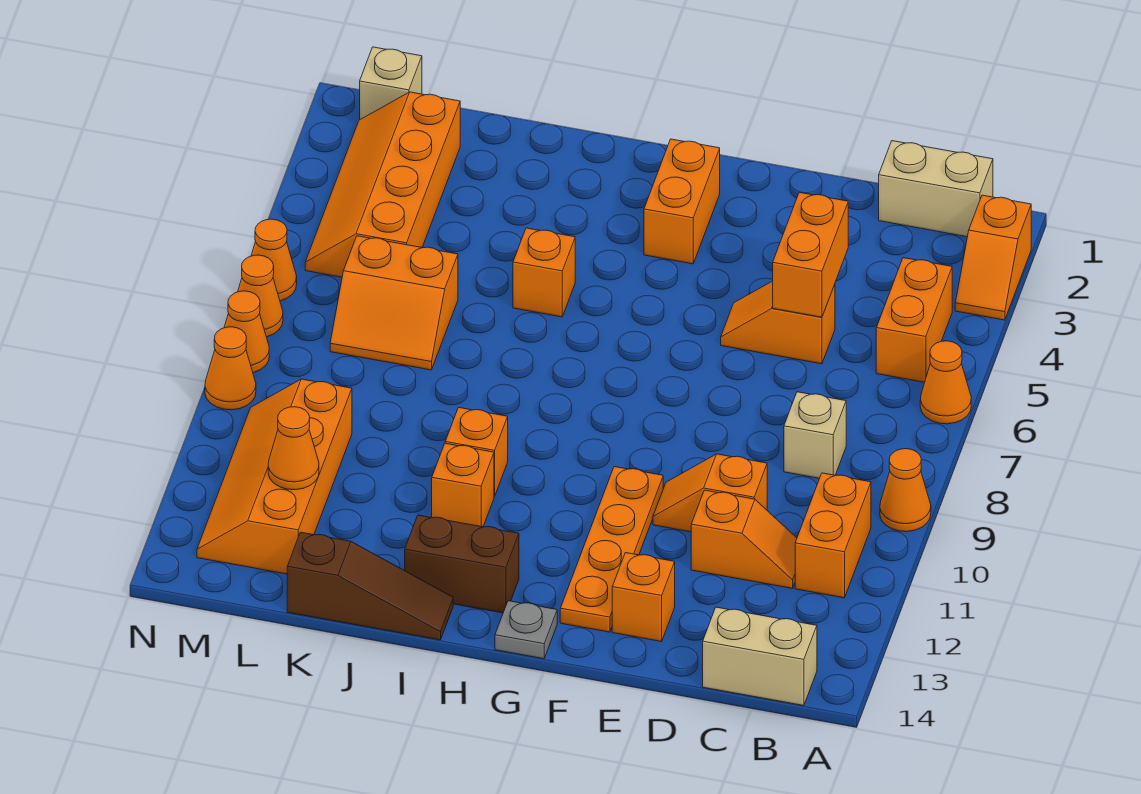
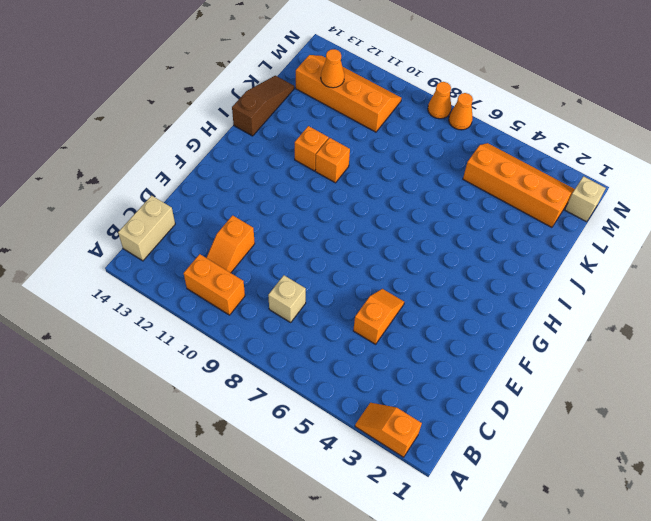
brown slope I14:K14 level 1 top I -> brown slope I14:K14 level 1 top K
none -> orange cone A6 level 1
none -> orange cone A9 level 1
none -> tan brick B1:C1 level 1
none -> orange brick B4:B5 level 1

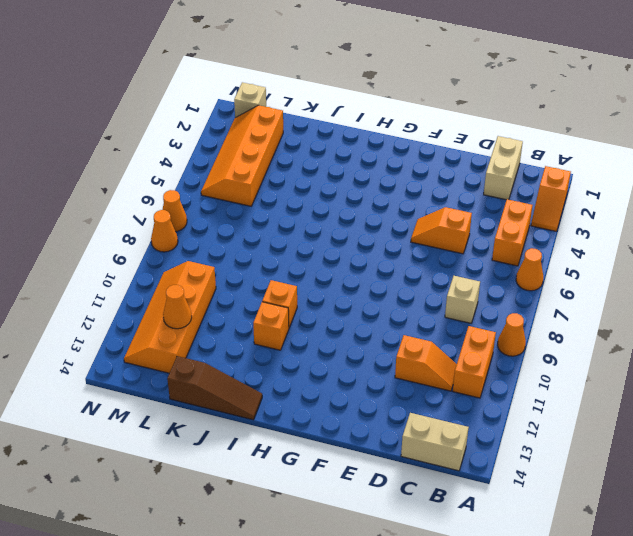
tan brick C1:C2 level 1 -> tan brick B1:C1 level 1
none -> orange slope D10:E10 level 1 top D
none -> orange brick E13 level 1
none -> orange plate F10:F13 level 1
none -> orange brick G2:G3 level 1

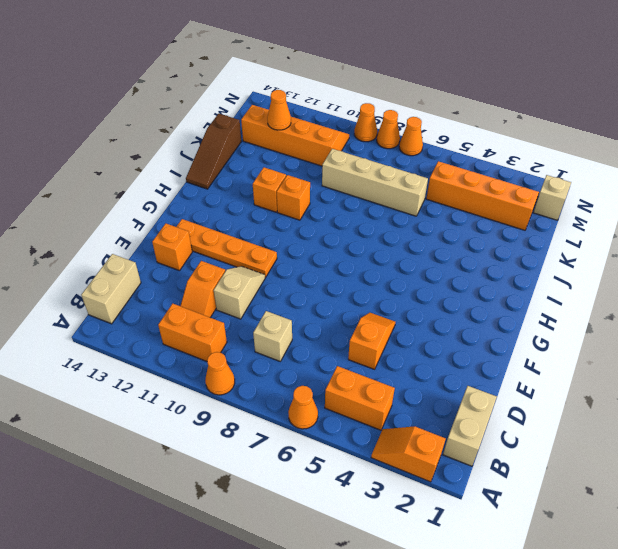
tan slope D10:E10 level 1 top D -> orange slope D10:E10 level 1 top D
tan brick K6:K9 level 1 -> orange slope K6:L7 level 1 top 6
none -> orange brick G2:G3 level 1
none -> grey plate G14 level 1
none -> brown brick H13:I13 level 1
none -> orange brick I5 level 1

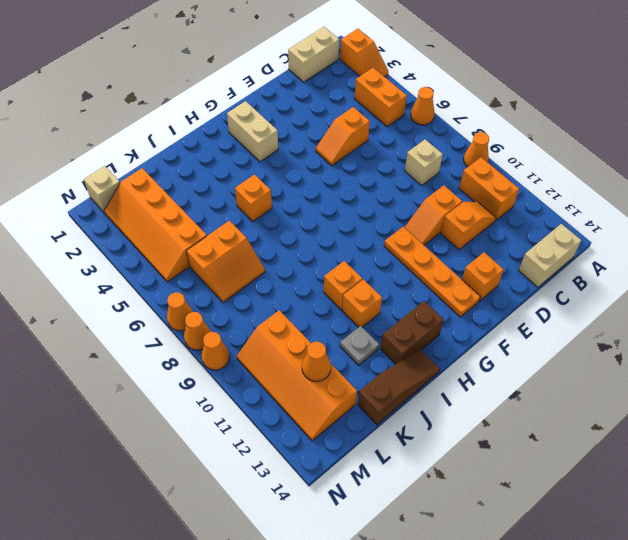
tan brick G2:G3 level 1 -> orange brick G2:G3 level 1
grey plate J12 level 1 -> grey plate G14 level 1
none -> orange cone N6 level 1
none -> orange brick D4:D5 level 2

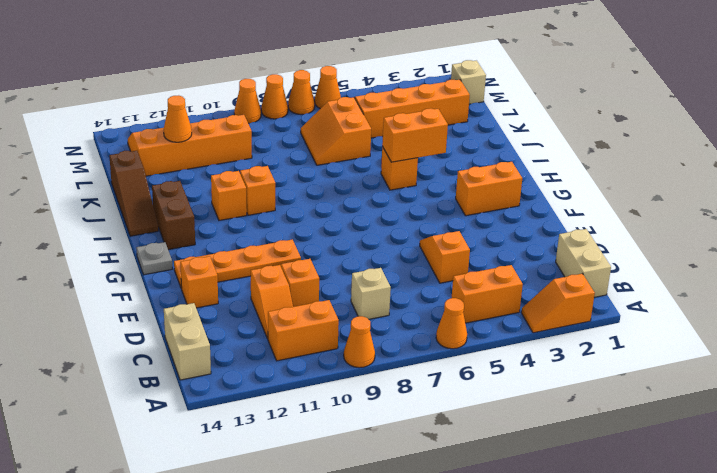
orange brick I4:I5 level 2 -> orange brick D4:D5 level 2

